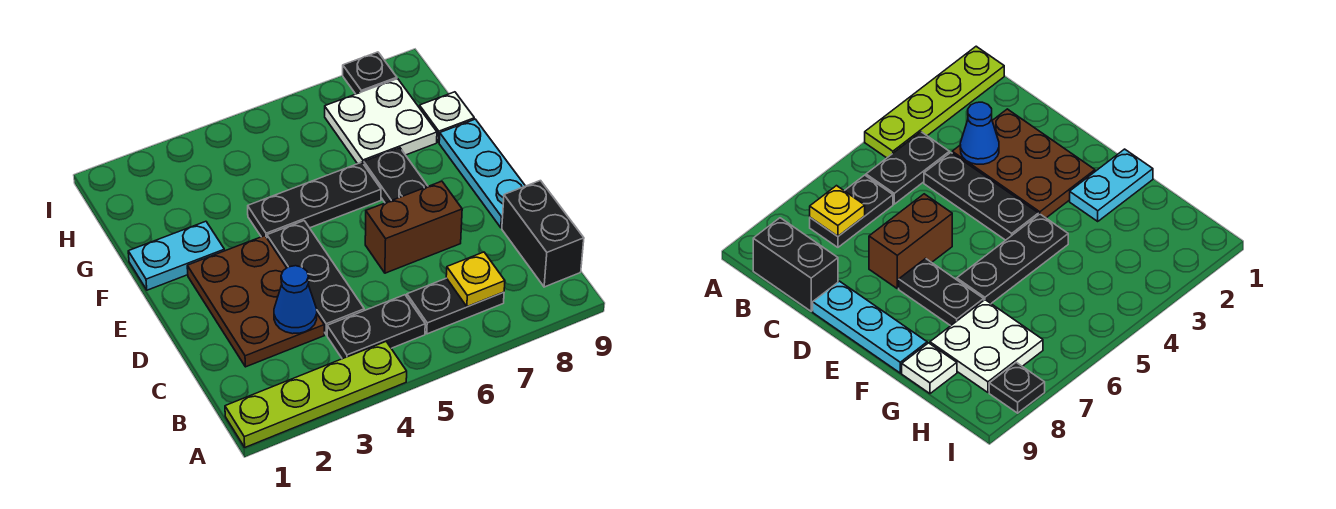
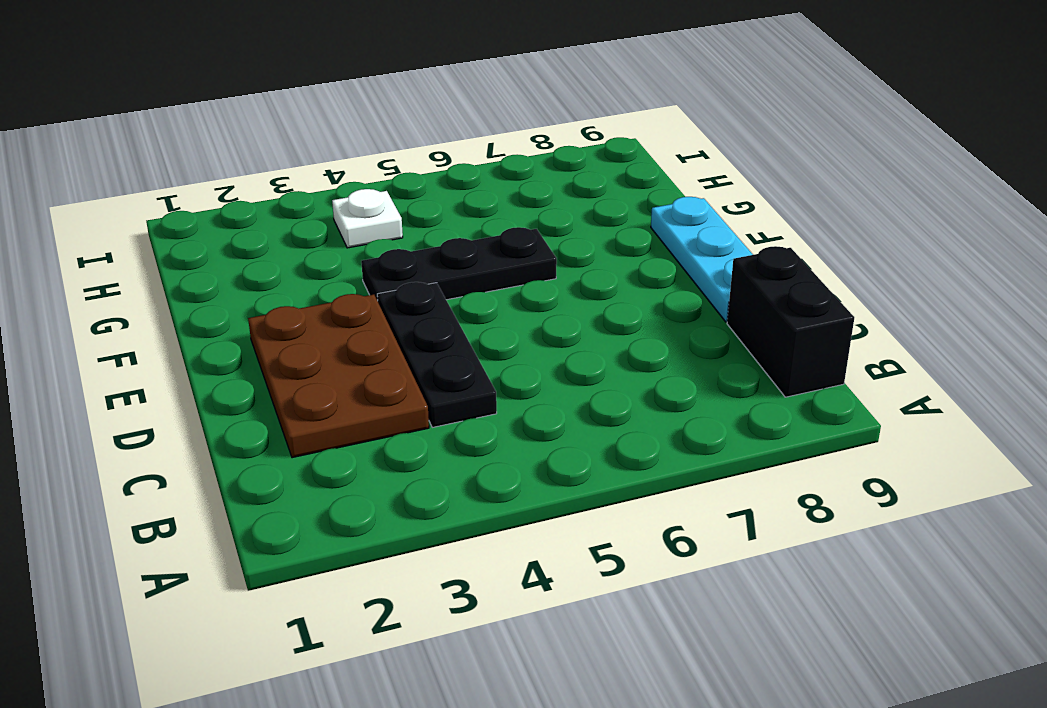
white plate H4 level 1 -> white plate G9 level 1
none -> lime plate A1:A4 level 1
none -> black plate B4:B5 level 1
none -> black plate B6:B7 level 1

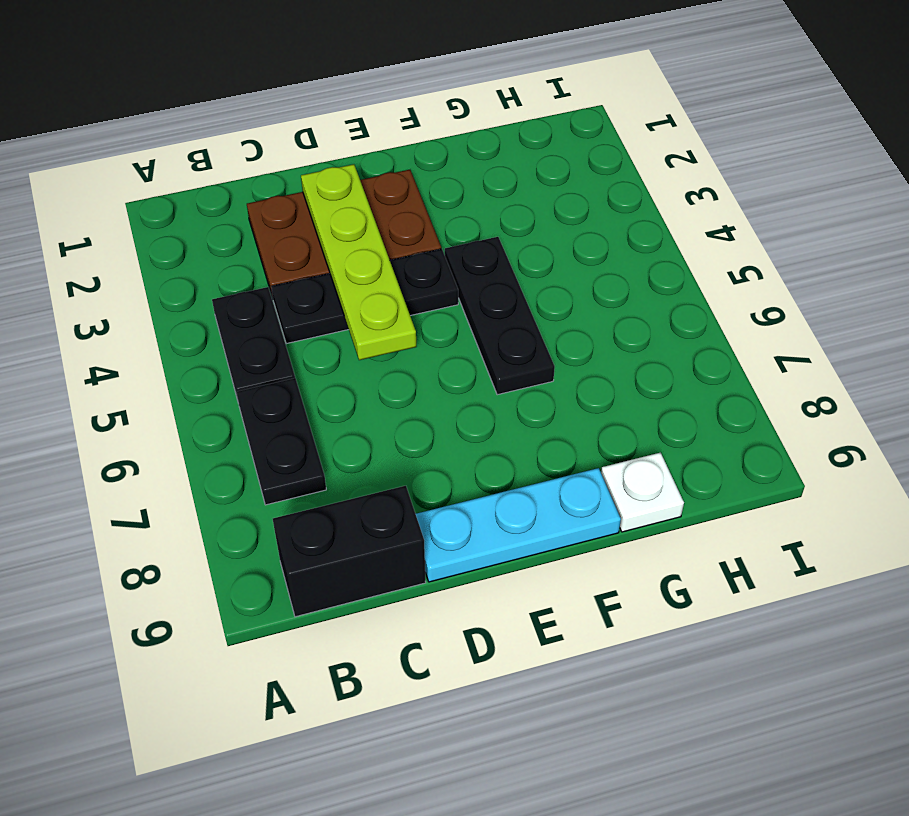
lime plate D2:D5 level 2 -> lime plate A1:A4 level 1
none -> brown brick D6:D7 level 1
none -> black plate E7:F7 level 1
none -> cyan plate F1:F2 level 1

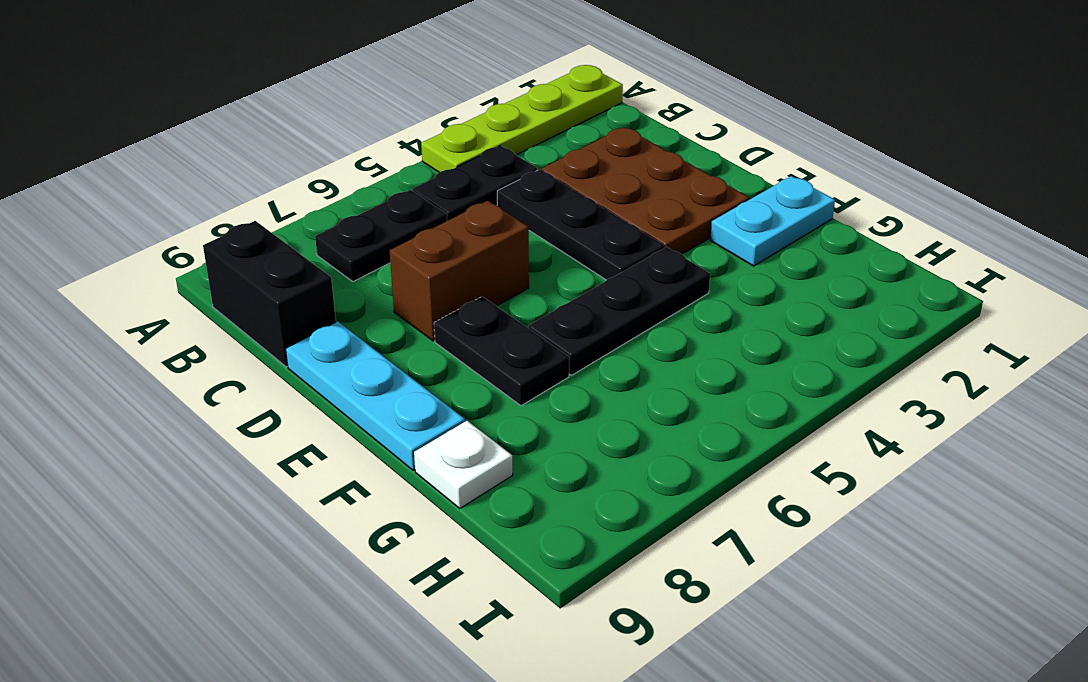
none -> white plate G7:H8 level 1
none -> black plate I8 level 1
none -> yellow plate B7 level 2

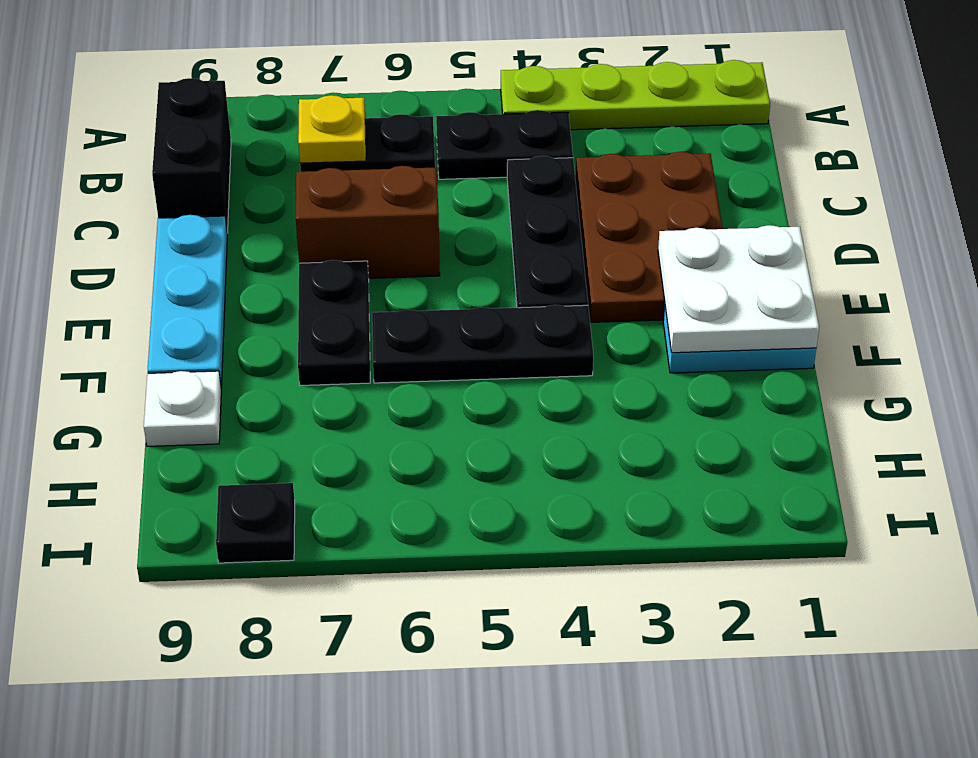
white plate E1:F2 level 2 -> white plate G7:H8 level 1
none -> blue cone C3 level 2

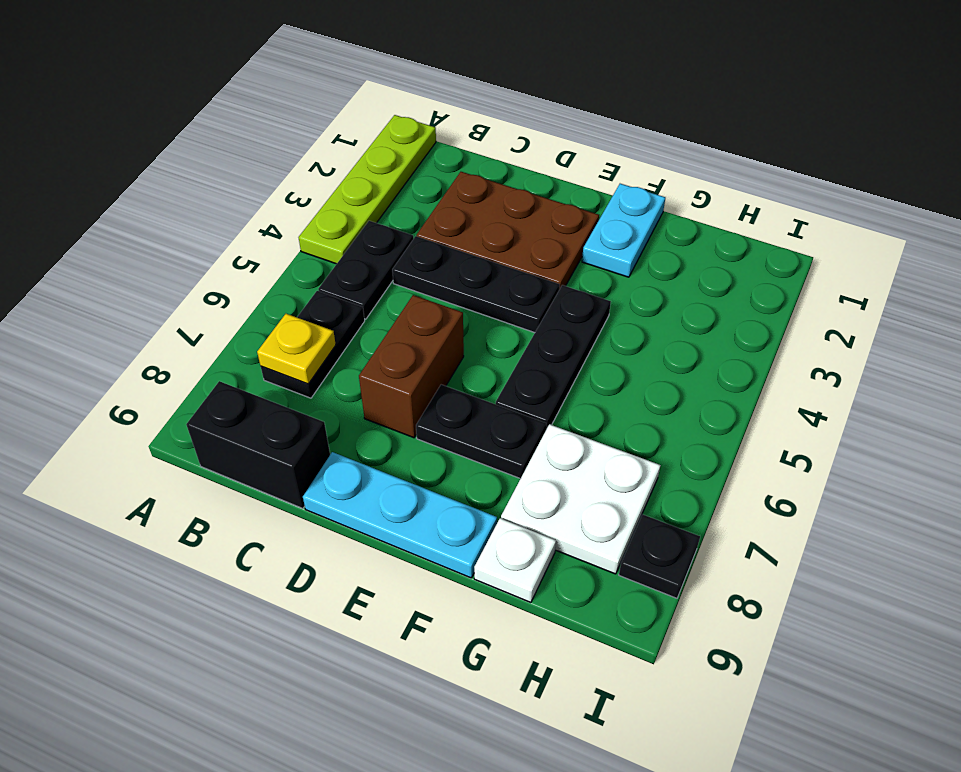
none -> blue cone C3 level 2

